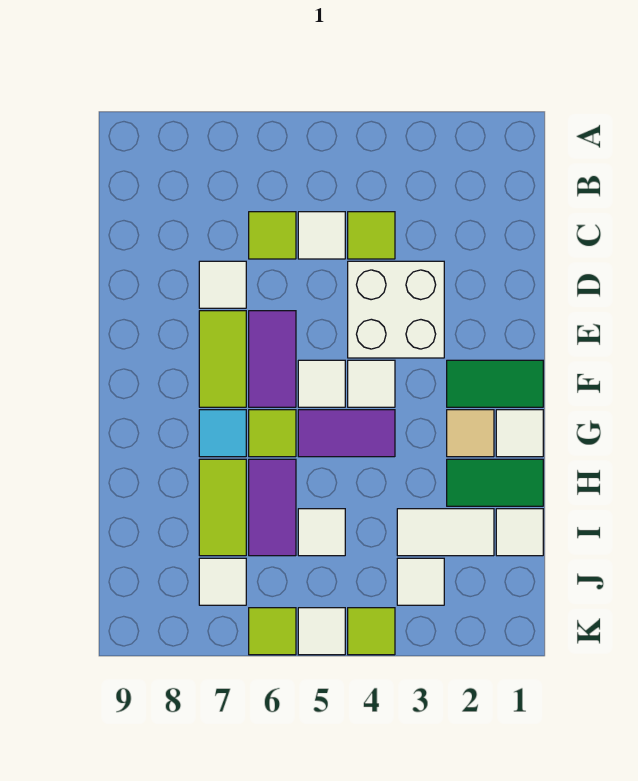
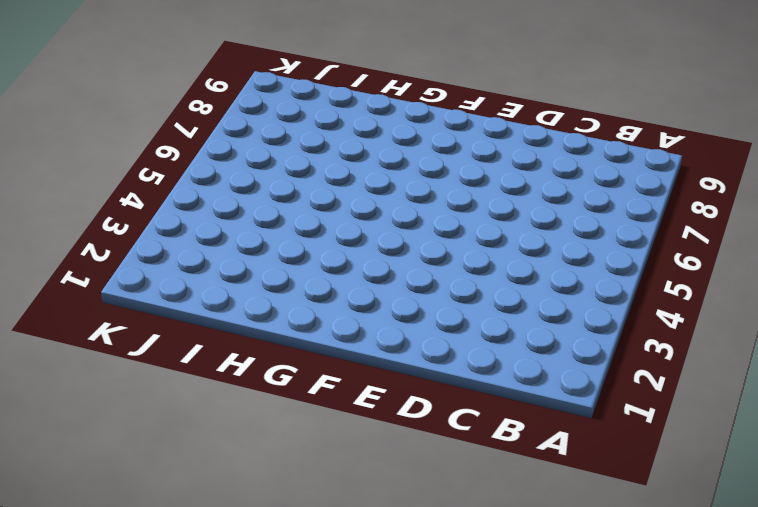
none -> lime tile C4 level 1
none -> white tile C5 level 1
none -> lime tile C6 level 1

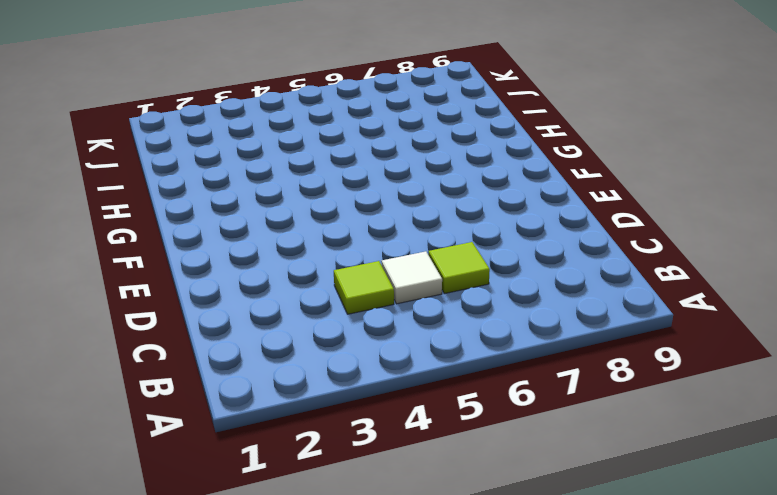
none -> white brick D3:E4 level 1
none -> white tile D7 level 1
none -> purple tile E6:F6 level 1

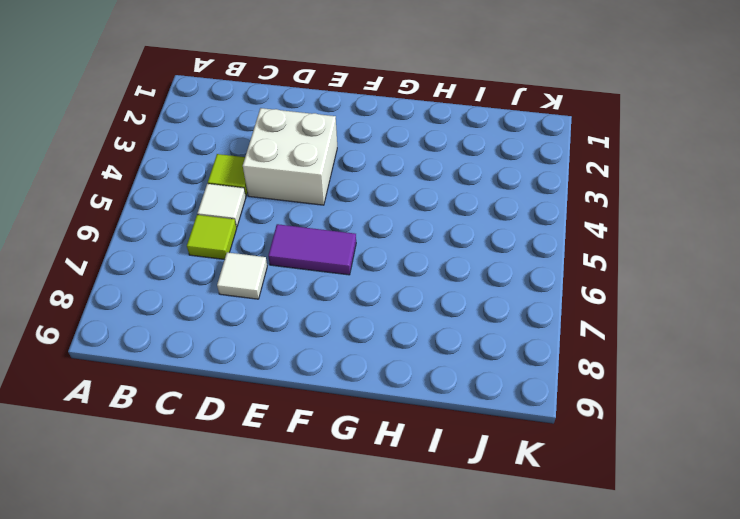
none -> lime tile E7:F7 level 1
none -> green tile F1:F2 level 1
none -> white tile F4 level 1

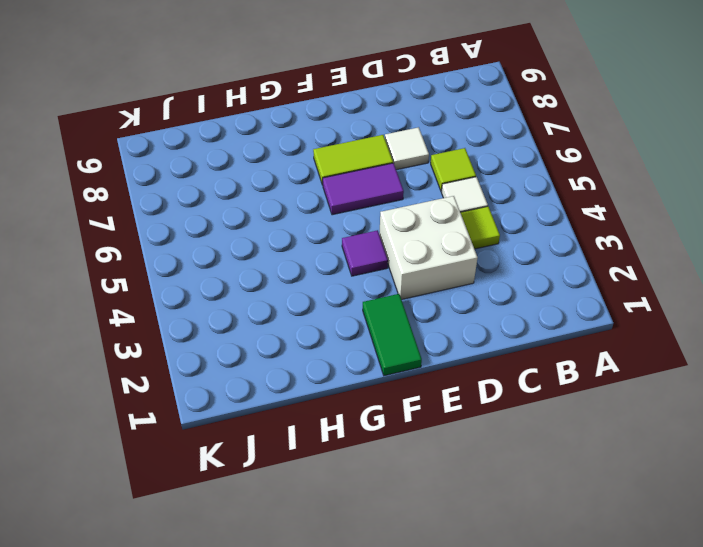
purple tile F4 level 1 -> white tile F4 level 1
none -> white tile F5 level 1
none -> white tile G1 level 1
none -> tan tile G2 level 1

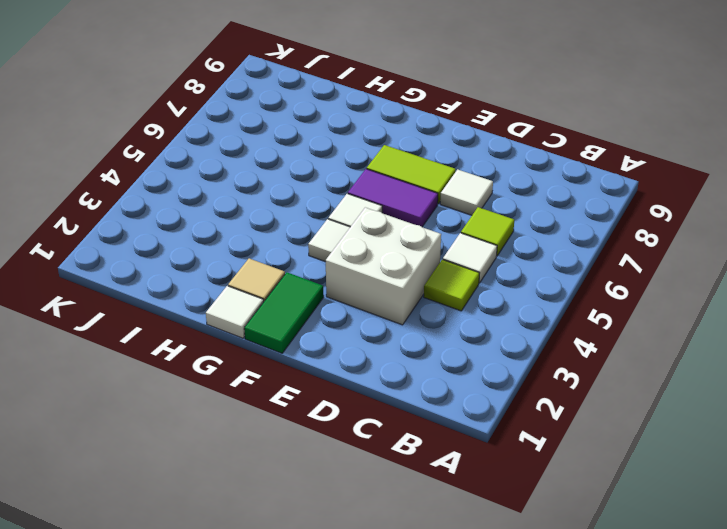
none -> purple tile G4:G5 level 1
none -> lime tile G6 level 1
none -> cyan tile G7 level 1

